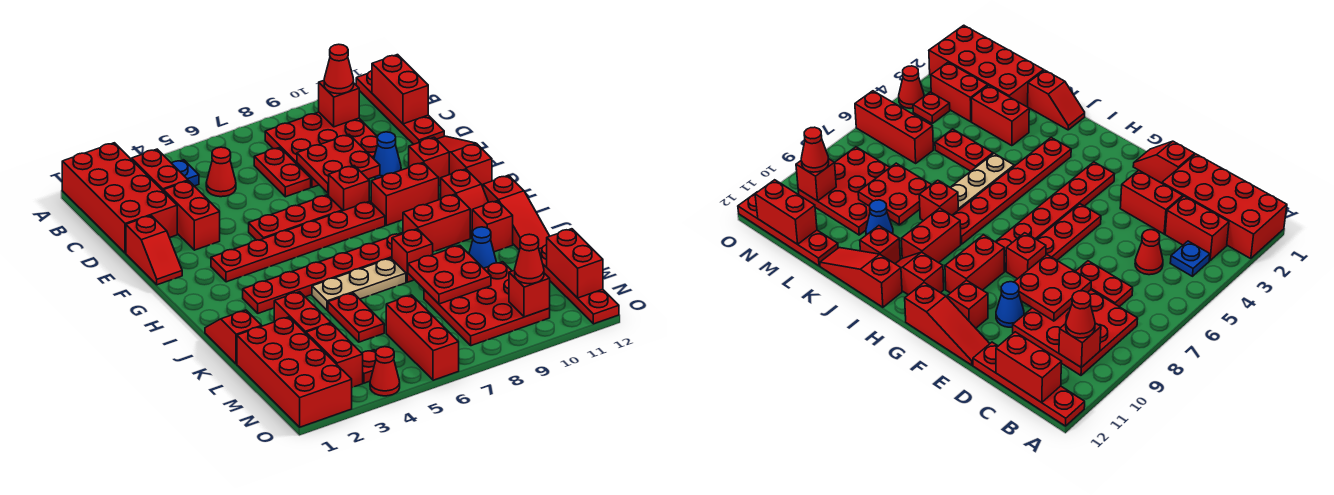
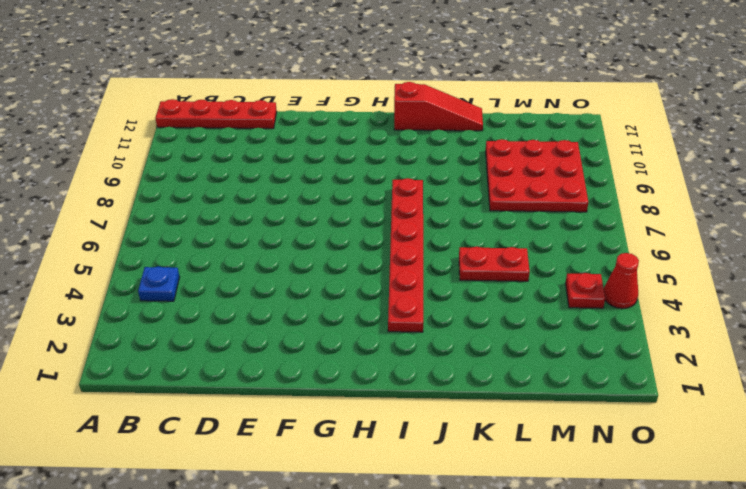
none -> red brick A1:D2 level 1
none -> red brick B3:C3 level 1
none -> red plate B8:D10 level 1
none -> red cone C5 level 1

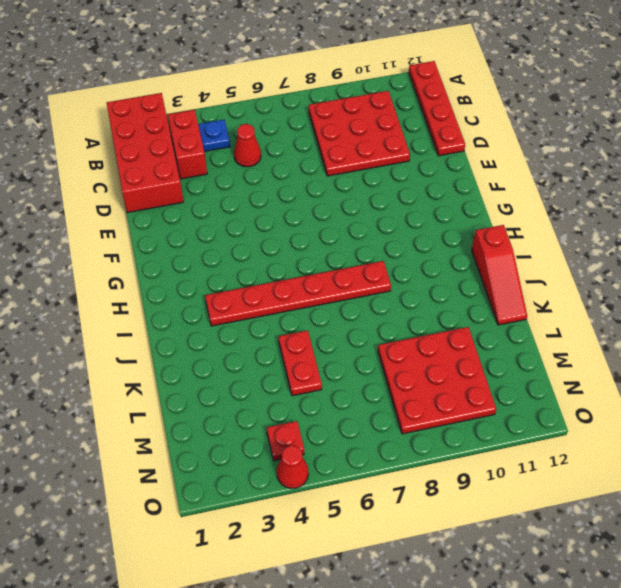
none -> red plate C7:D7 level 1
none -> red brick D3:E3 level 1
none -> red slope E1:F1 level 1 top E
none -> blue cone E10 level 1

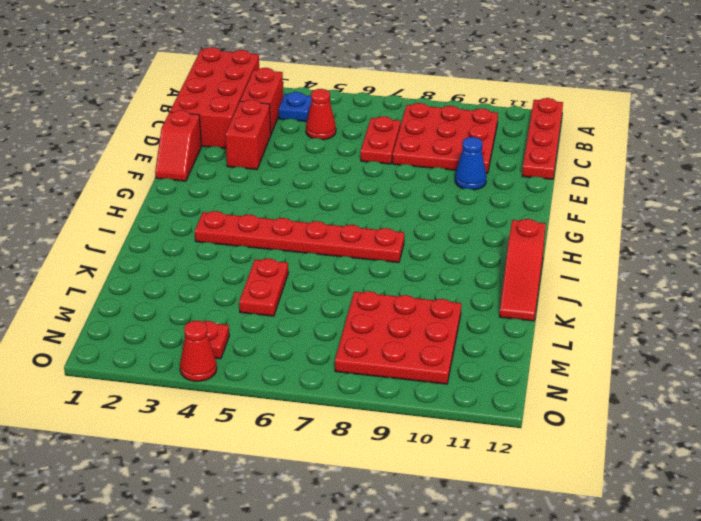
none -> red slope E12:G12 level 1 top G
none -> red plate F5:F7 level 1
none -> red brick F8 level 1
none -> red brick F11 level 1

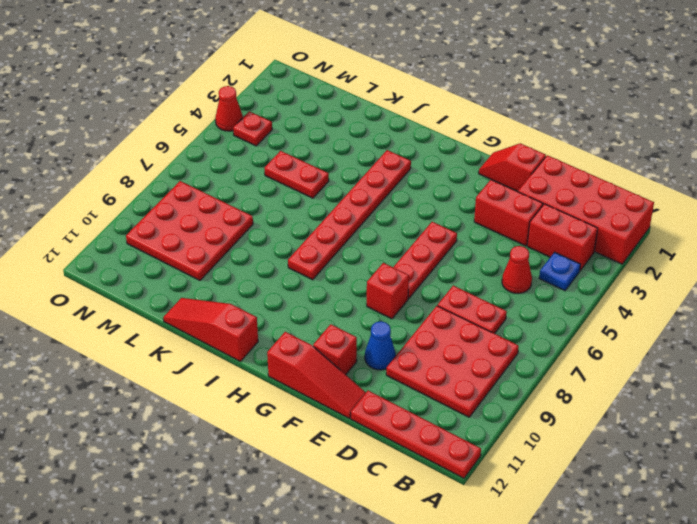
none -> red plate G3:G8 level 1
none -> red brick G9:G10 level 1
none -> red slope H11:I11 level 1 top H
none -> red brick I9:I10 level 1

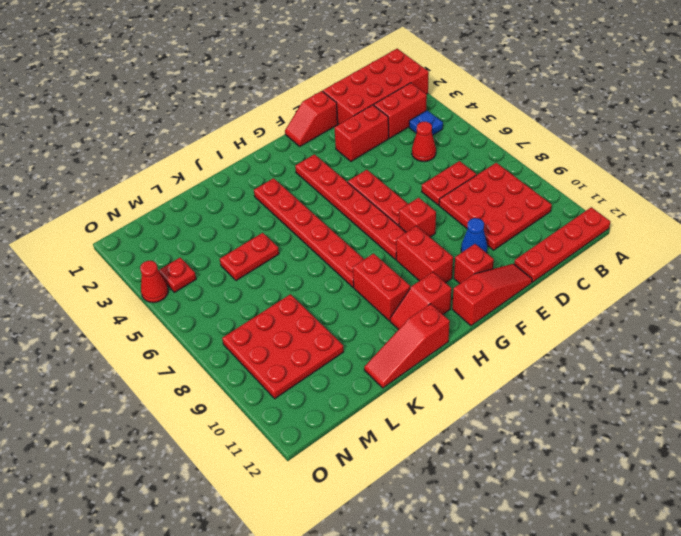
none -> red slope J1:K1 level 1 top K
none -> tan plate J5:J7 level 1
none -> red brick J8 level 1
none -> red brick J11 level 1

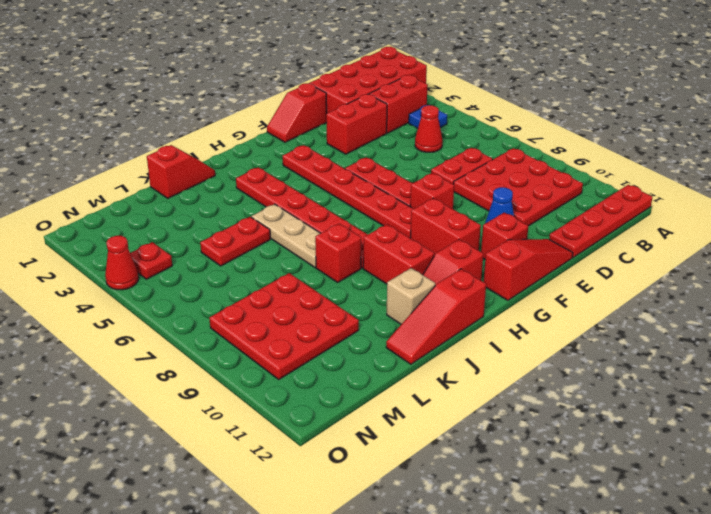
tan brick J11 level 1 -> red brick J11 level 1
none -> red brick K3:L3 level 1
none -> blue cone K10 level 1
none -> red brick L1:O2 level 1
none -> red plate L12:O12 level 1

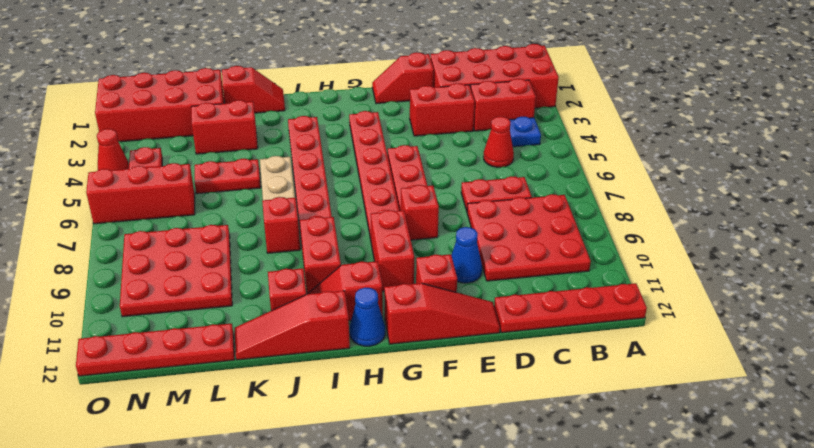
blue cone H12 level 1 -> blue cone K10 level 1
none -> red brick M3:N3 level 1
none -> red brick B10 level 2
none -> red brick B12:C12 level 2
none -> red plate D8:E9 level 2

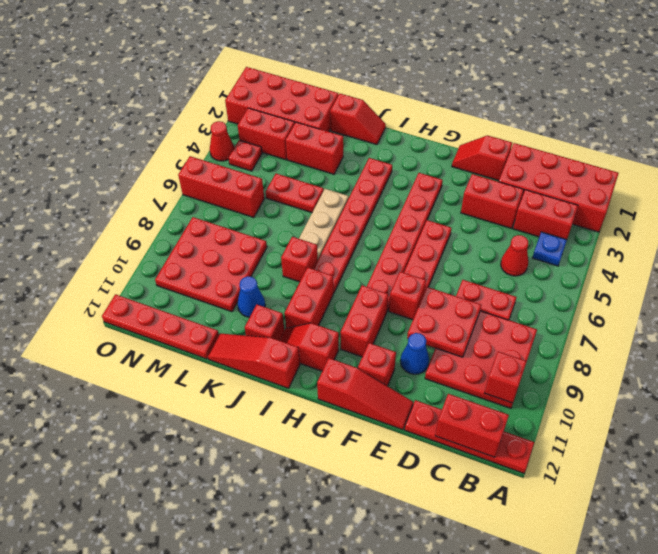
none -> red plate K8:L9 level 2
none -> red brick M12:N12 level 2
none -> red brick N10 level 2
none -> red cone B10 level 3

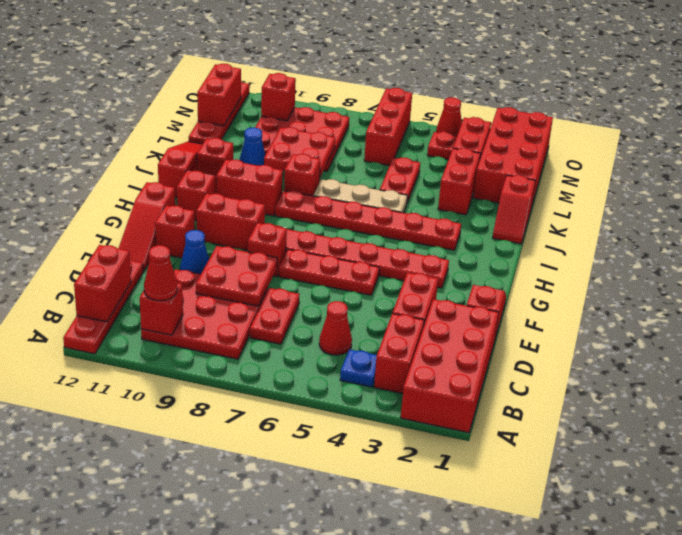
none -> red cone N10 level 3

